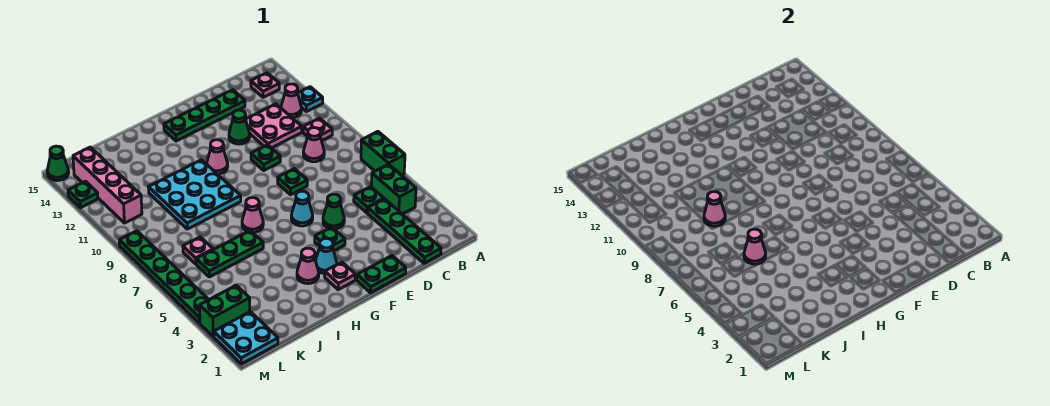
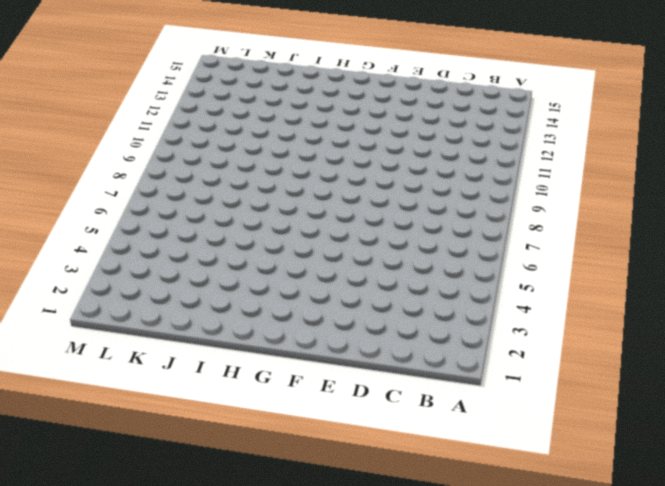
none -> green brick A6:A7 level 1
none -> cyan plate A12 level 1
none -> green brick B4:B5 level 1
none -> pink plate B10 level 1

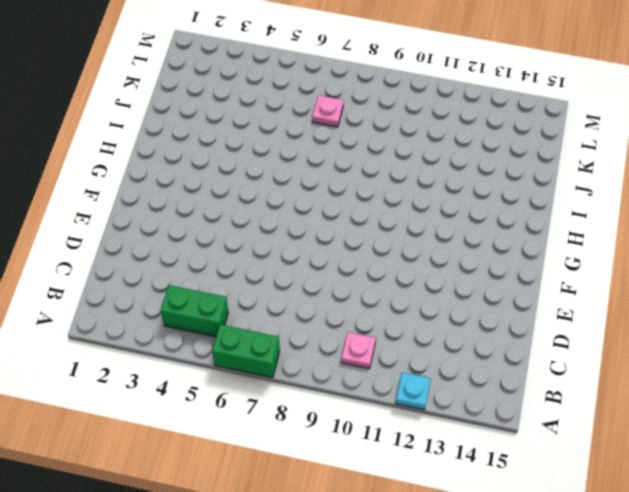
none -> pink cone B12 level 1
none -> pink plate B14 level 1
none -> green plate C1:C4 level 1
none -> green plate C5 level 1

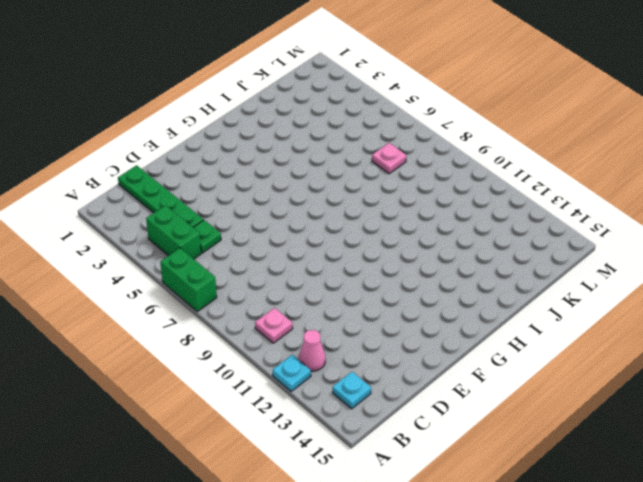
cyan plate B14 level 1 -> pink plate B14 level 1
none -> pink cone C9 level 1
none -> pink plate C11:D12 level 1
none -> green plate D14:G14 level 1
none -> green plate E1:F1 level 1

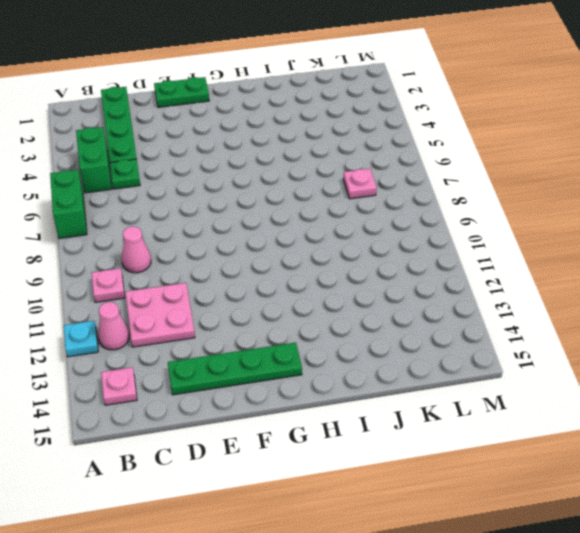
none -> green cone E5 level 1
none -> green plate E8 level 1
none -> green plate E10 level 1
none -> green cone E12 level 1

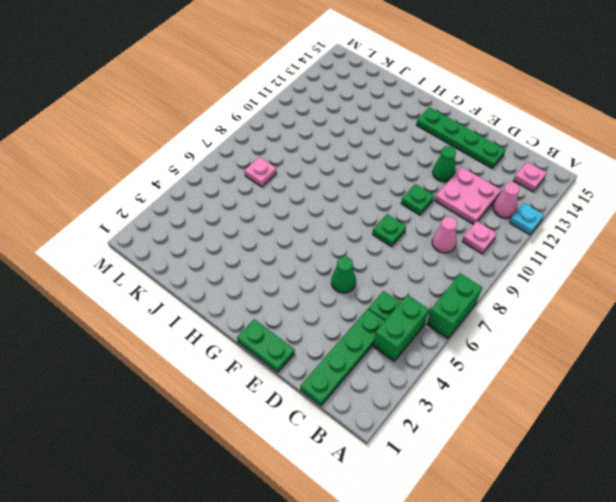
none -> green plate F4 level 1
none -> cyan cone F6 level 1
none -> pink plate G2 level 1
none -> cyan cone G3 level 1

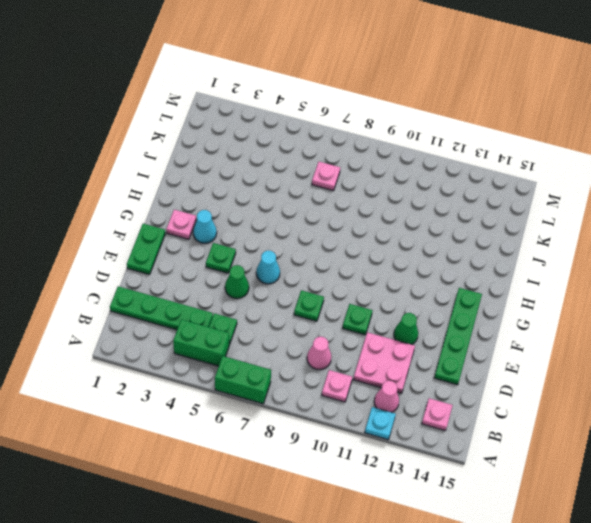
none -> pink cone G11 level 1
none -> pink cone H3 level 1
none -> pink cone H7 level 1
none -> cyan plate H9:J11 level 1

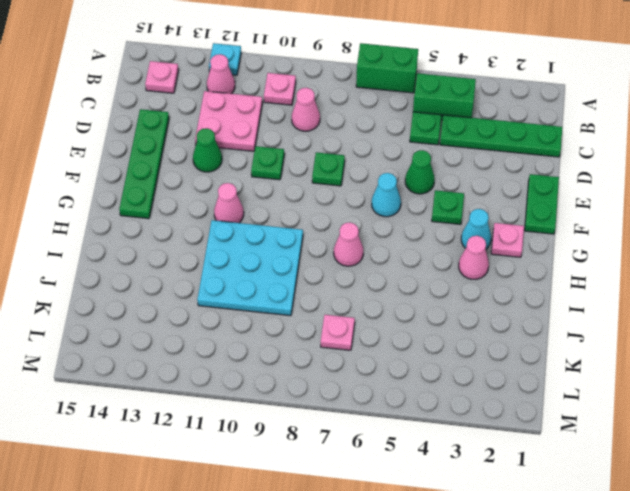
none -> green plate I6:K6 level 1
none -> cyan plate L1:M2 level 1
none -> green brick L3:M3 level 1
none -> pink brick L11:L14 level 1

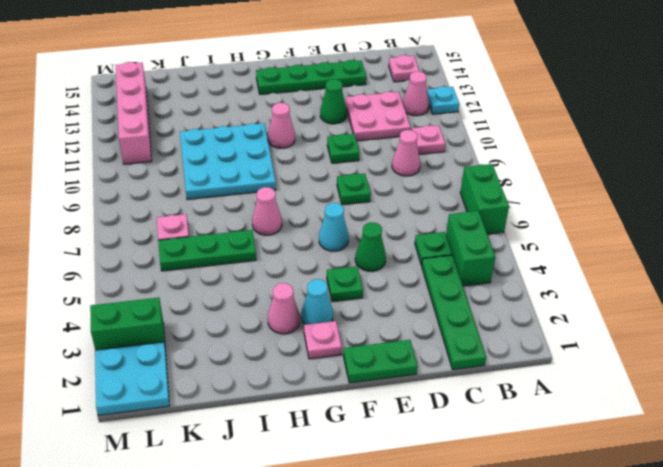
none -> green plate M4:M9 level 1
none -> green plate M13 level 1
none -> green cone M15 level 1
none -> pink cone J6 level 2

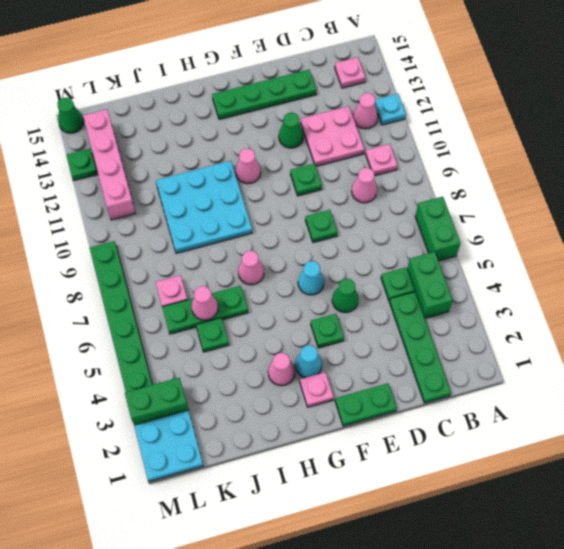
green plate J5 level 1 -> none
none -> pink cone J9 level 2

